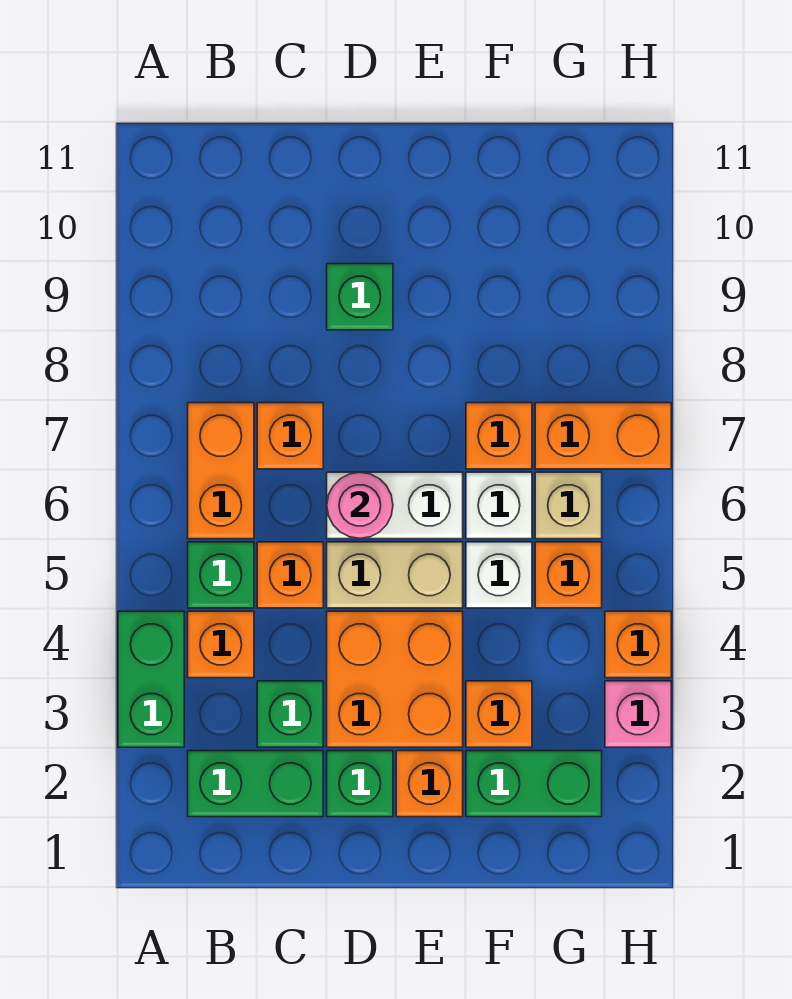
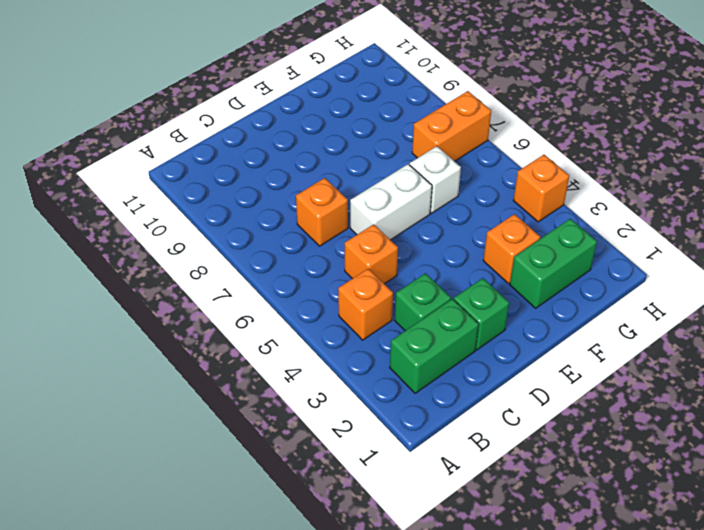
none -> green brick A3:A4 level 1
none -> green brick B5 level 1
none -> orange brick B6:B7 level 1

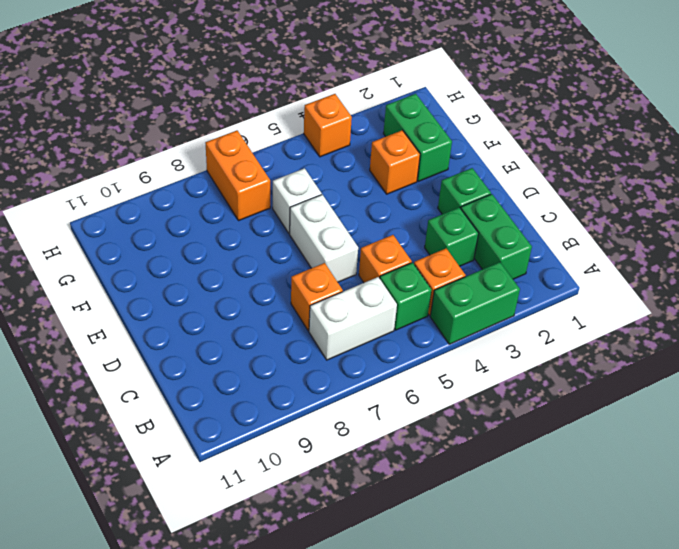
white brick B6:B7 level 1 -> orange brick B6:B7 level 1
none -> orange brick D3:E4 level 1
none -> tan brick D5:E5 level 1
none -> green brick D9 level 1

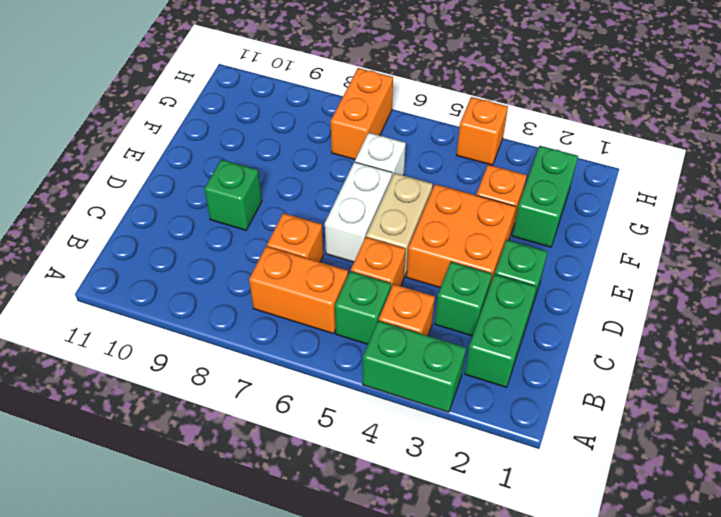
none -> orange brick E2 level 1
none -> white brick F5 level 1
none -> orange brick F7 level 1

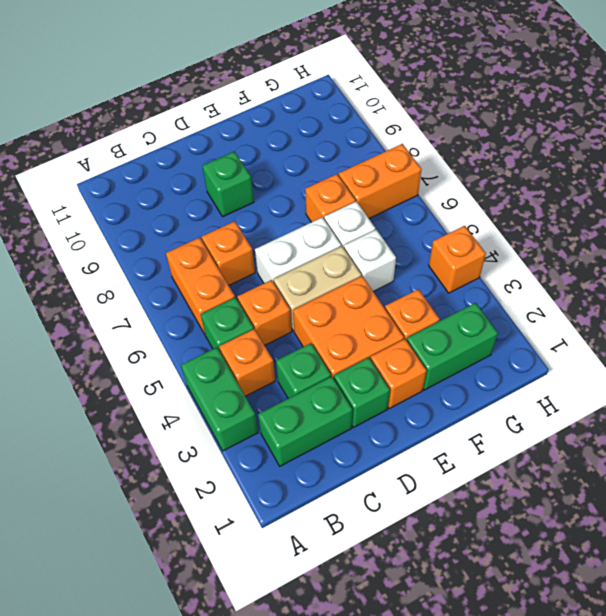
none -> orange brick G5 level 1
none -> tan brick G6 level 1
none -> pink brick H3 level 1

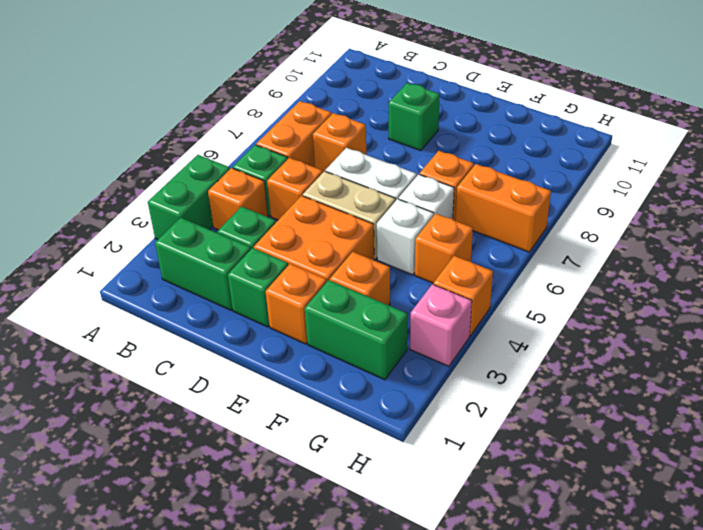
none -> tan brick G6 level 1
none -> pink round brick D6 level 2

